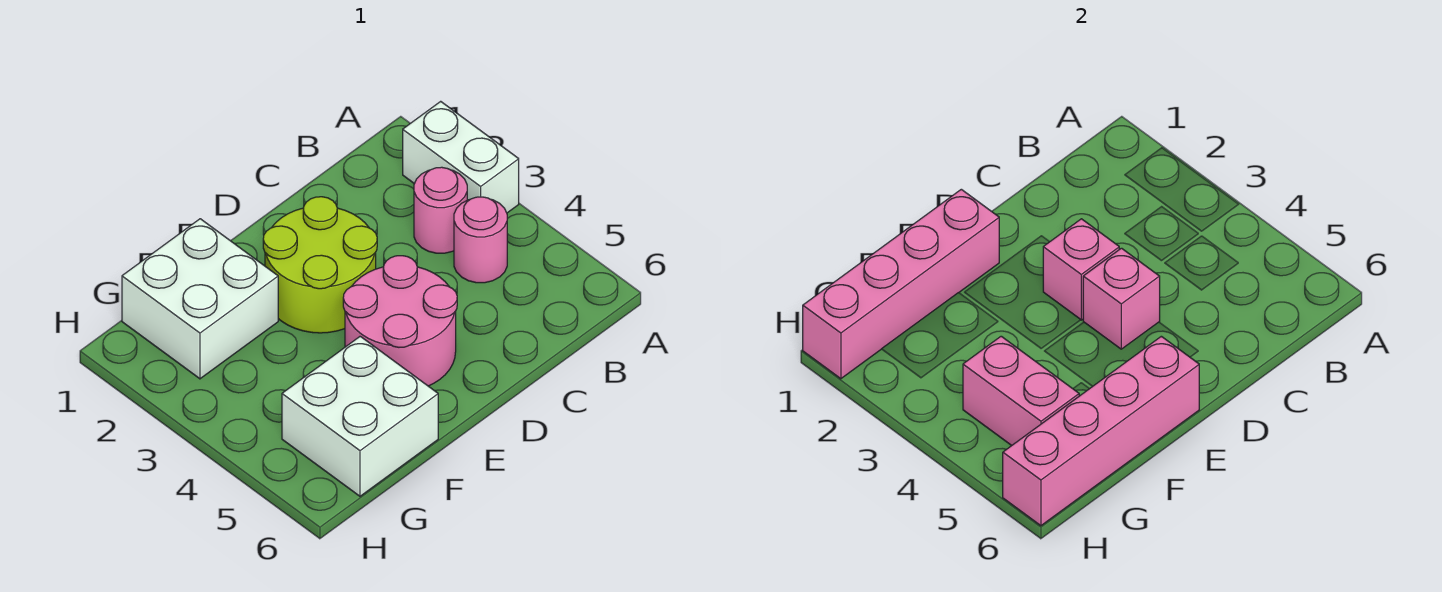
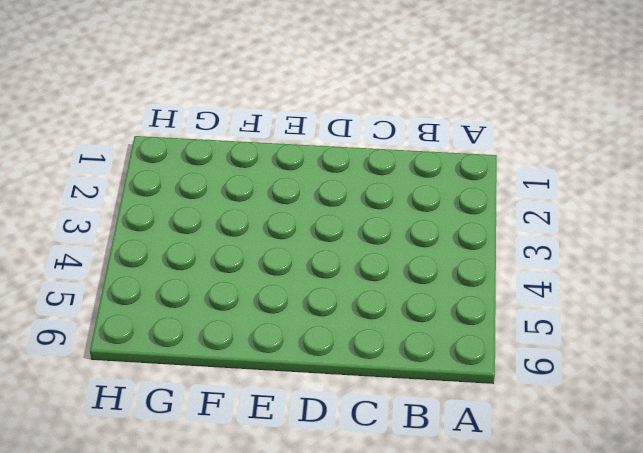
none -> white brick A2:A3 level 1
none -> pink round brick B3 level 1
none -> pink round brick B4 level 1

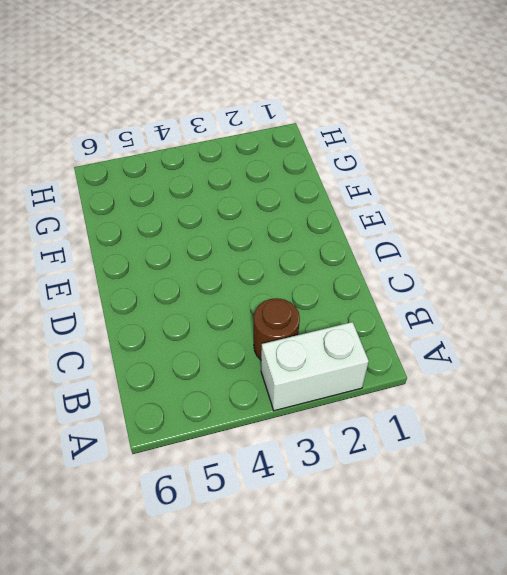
brown round brick B3 level 1 -> pink round brick B3 level 1
none -> pink round brick B4 level 1
none -> lime round brick D2:E3 level 1
none -> pink round brick D4:E5 level 1

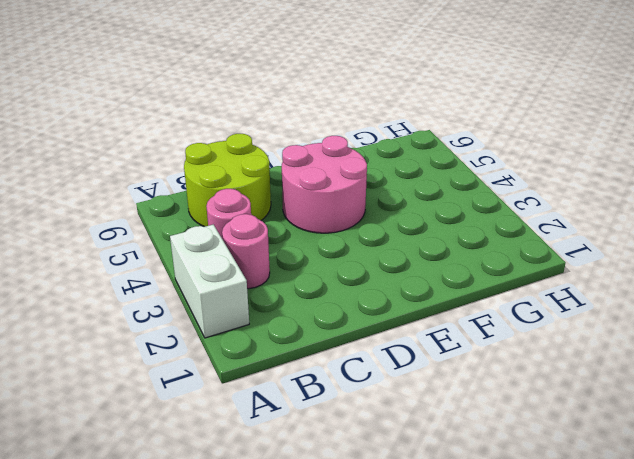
lime round brick B5:C6 level 1 -> lime round brick D2:E3 level 1
none -> white brick F1:G2 level 1
none -> white brick F5:G6 level 1
none -> pink brick D3 level 2

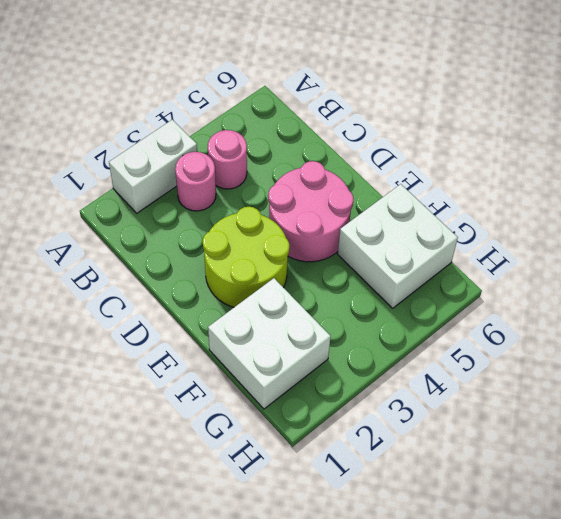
none -> pink brick D3 level 2
none -> pink brick D4 level 2
none -> pink brick E1:H1 level 2

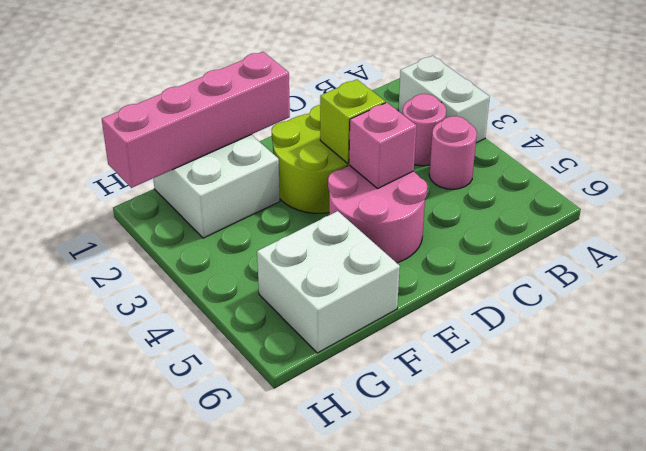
lime brick D3 level 2 -> pink brick D3 level 2
none -> pink brick E6:H6 level 2
none -> pink brick G4:G5 level 2

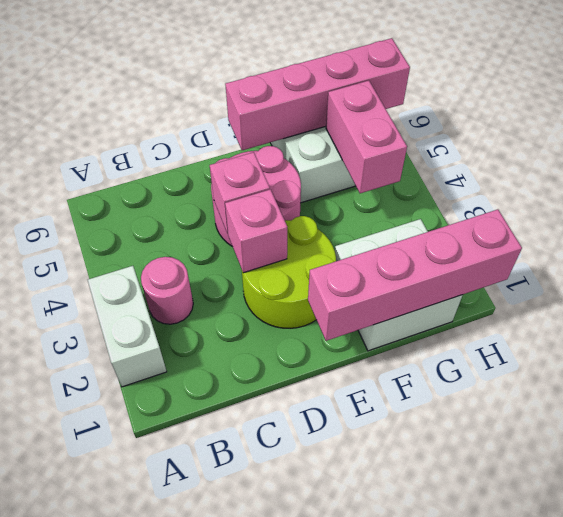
none -> pink round brick B4 level 1

